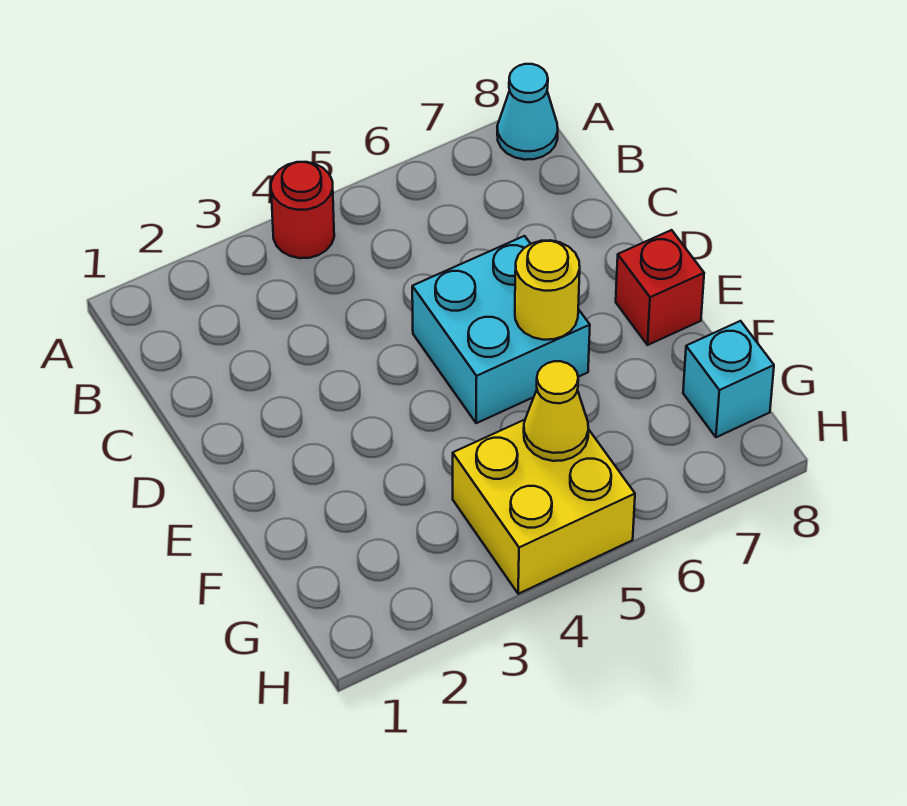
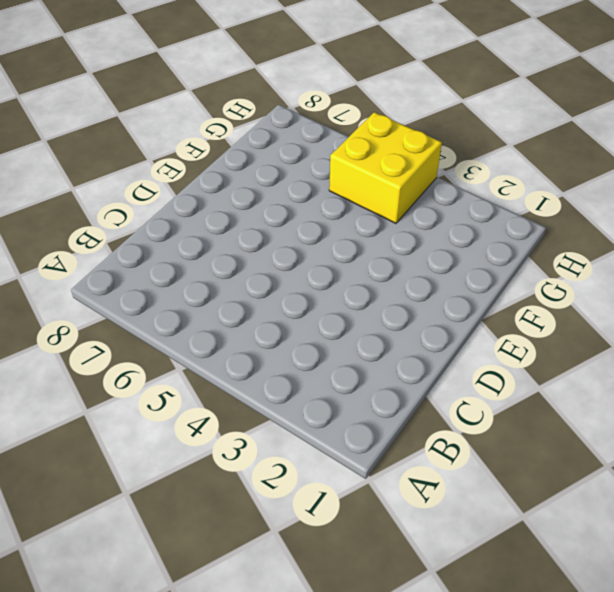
none -> red round brick A4 level 1
none -> cyan cone A8 level 1

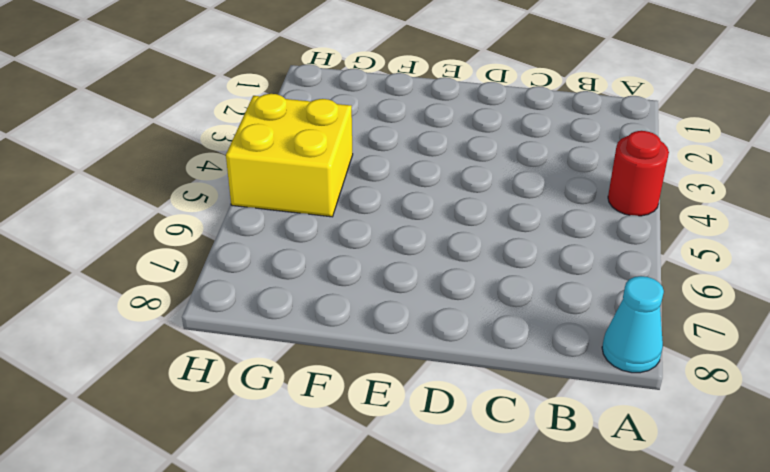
none -> cyan brick D5:E6 level 1
none -> red brick E8 level 1

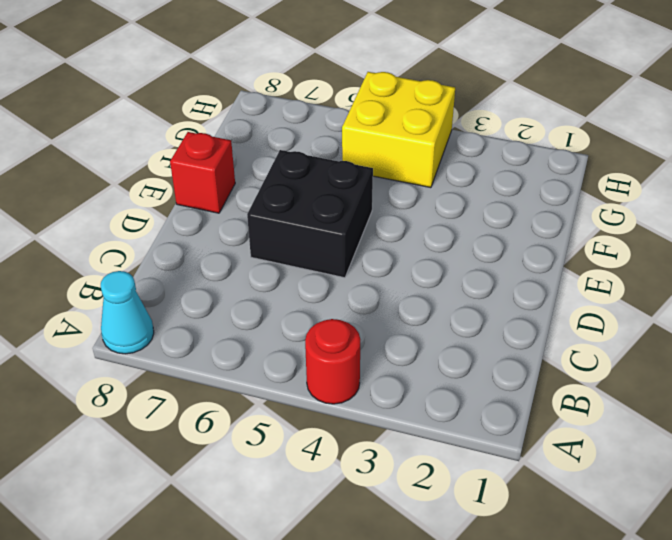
black brick D5:E6 level 1 -> cyan brick D5:E6 level 1
none -> cyan brick G8 level 1
none -> yellow round brick E6 level 2

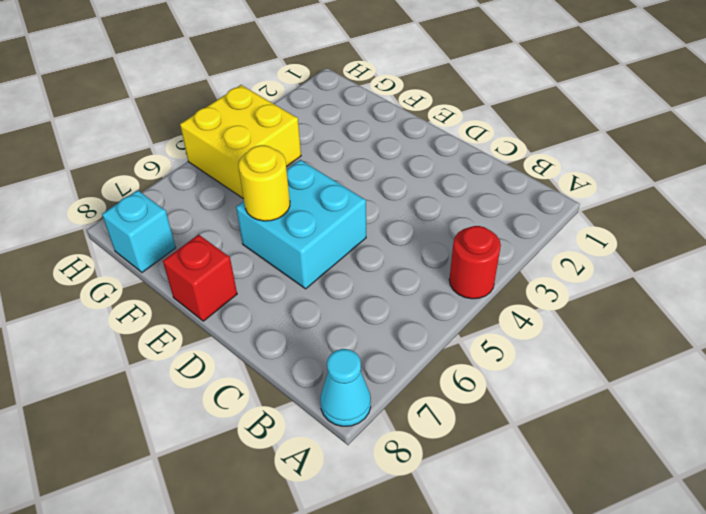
none -> yellow cone G5 level 2

